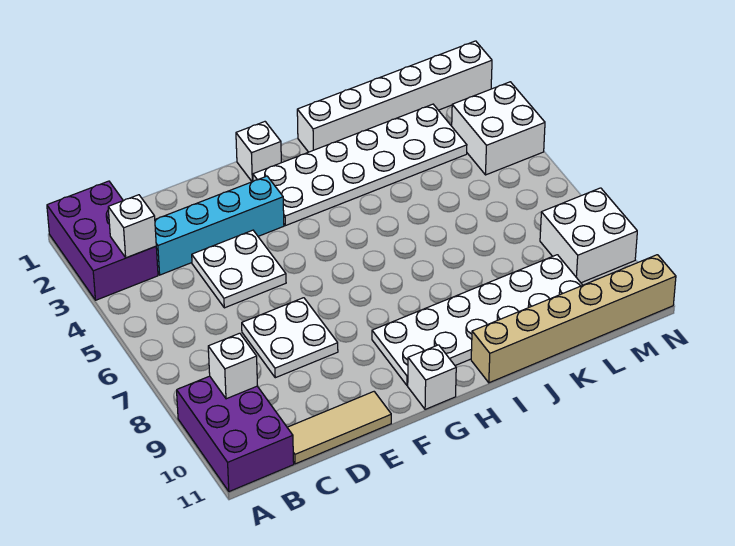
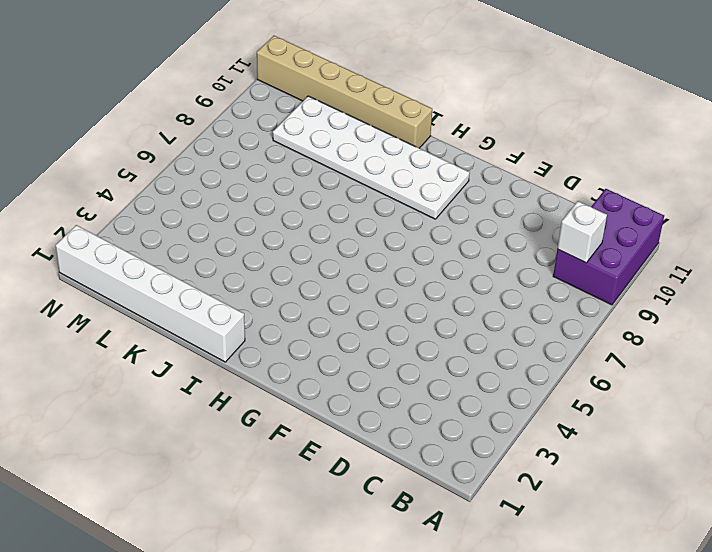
none -> purple brick A1:B3 level 1
none -> cyan brick C3:F3 level 1
none -> tan tile C11:E11 level 1

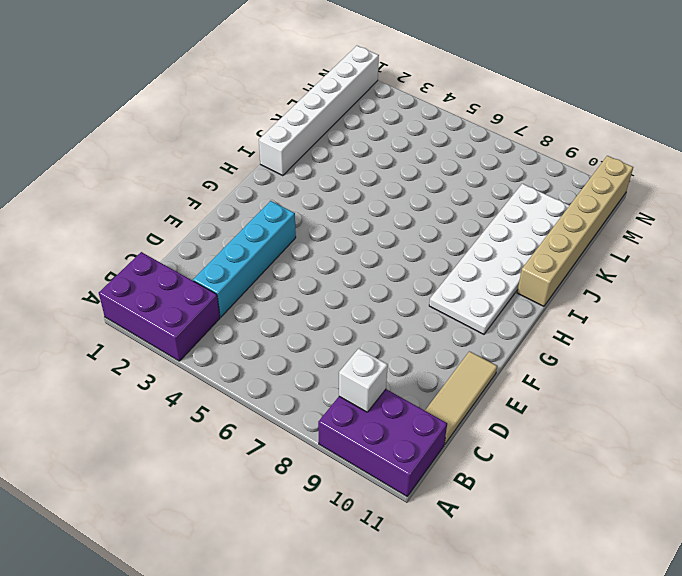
none -> white plate D4:E5 level 1
none -> white plate D7:E8 level 1
none -> white brick G1 level 1

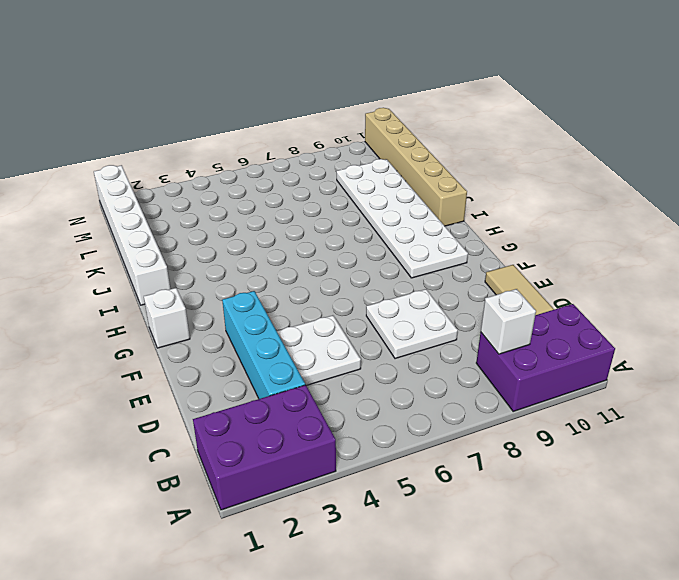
none -> white plate G2:L3 level 1
none -> white brick G11 level 1
none -> white brick M3:N4 level 1

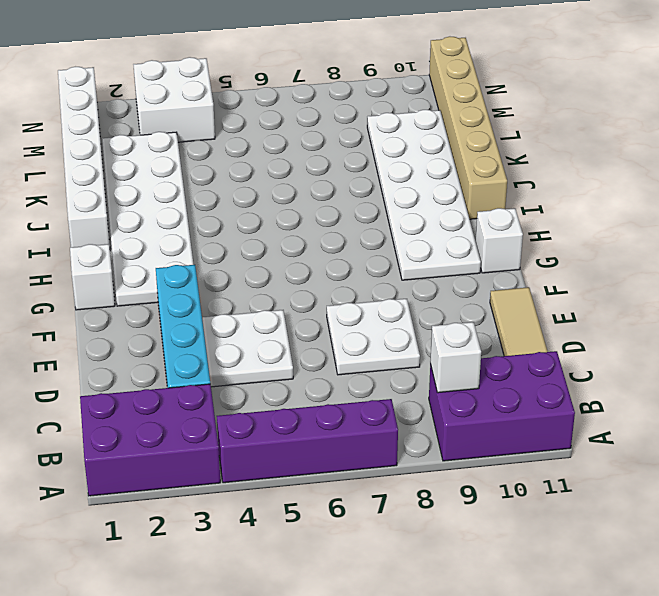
purple brick A4:A7 level 1 -> none
none -> white brick M8:N9 level 1
none -> white brick B3 level 2

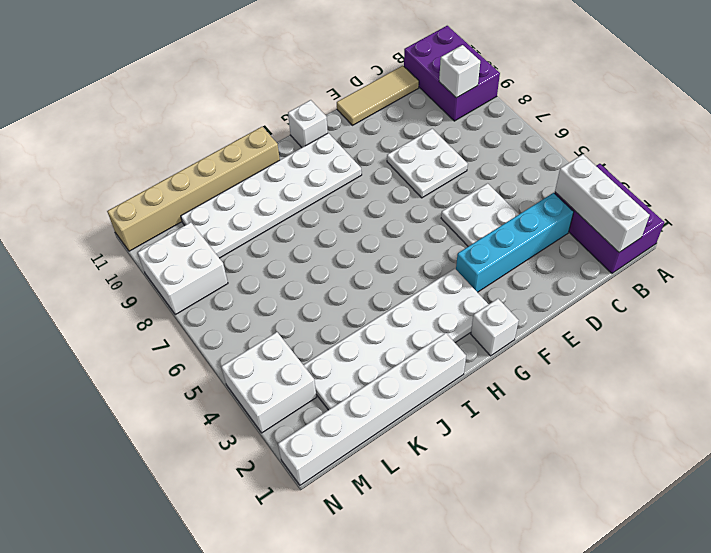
white brick B1:B3 level 2 -> white brick B3 level 2

